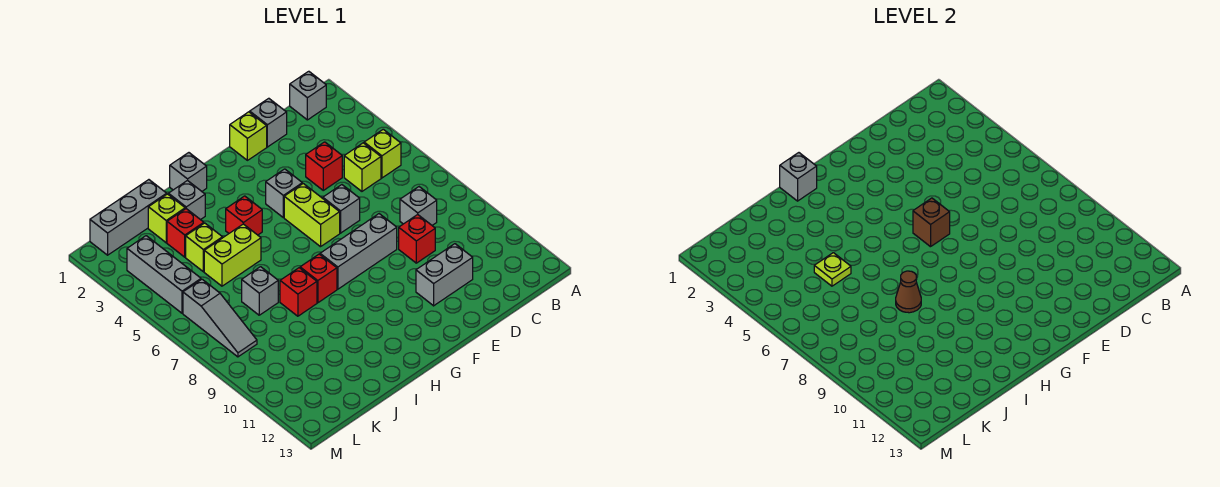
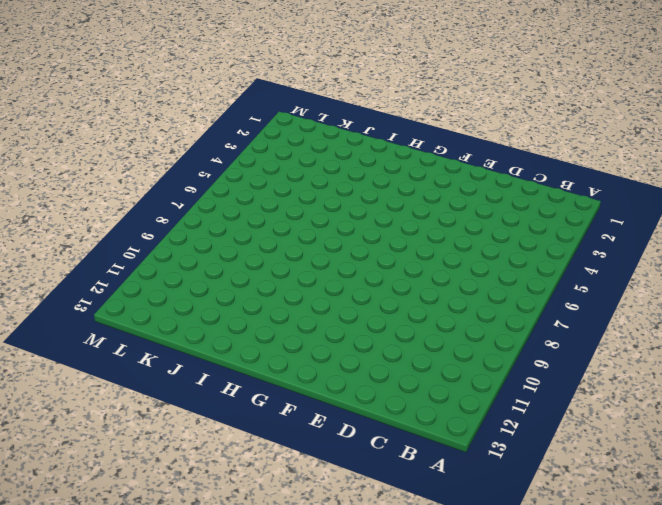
none -> grey brick B1 level 1
none -> lime brick B5 level 1
none -> lime brick C5 level 1
none -> grey brick C8 level 1

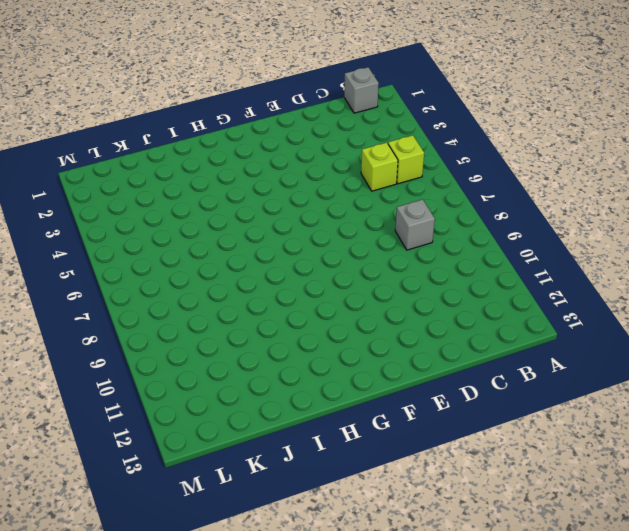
none -> grey brick D1 level 1
none -> red brick D4 level 1
none -> red brick D9 level 1
none -> grey brick D11:E11 level 1

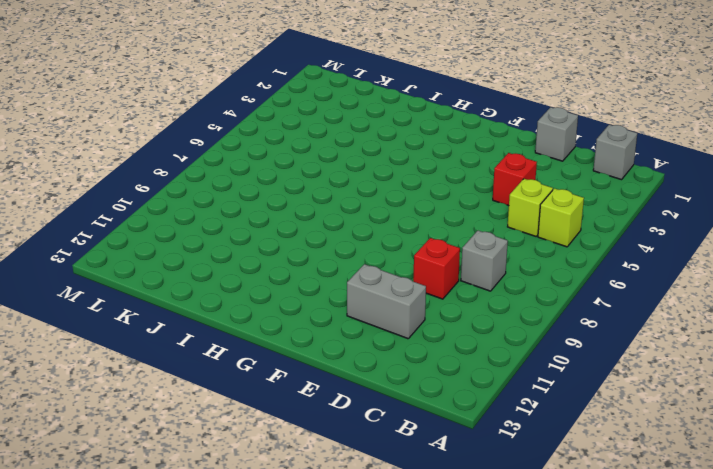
none -> lime brick E1 level 1
none -> grey brick E6 level 1
none -> grey brick E8:G8 level 1
none -> grey brick F4 level 1

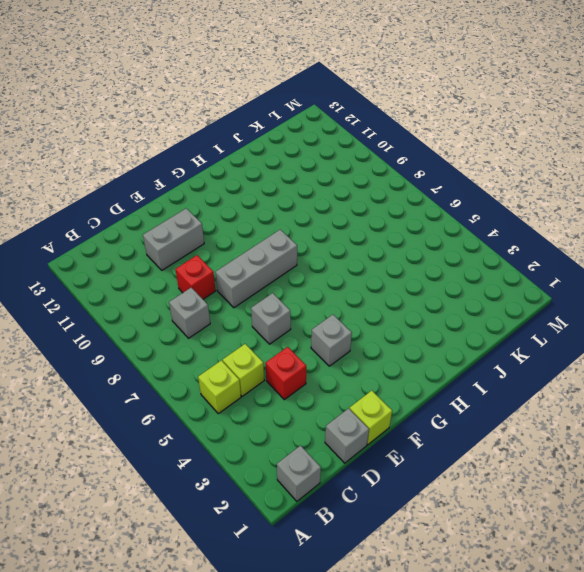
none -> lime brick F5:F6 level 1
none -> grey brick H1 level 1
none -> red brick H4 level 1
none -> red brick H8 level 1

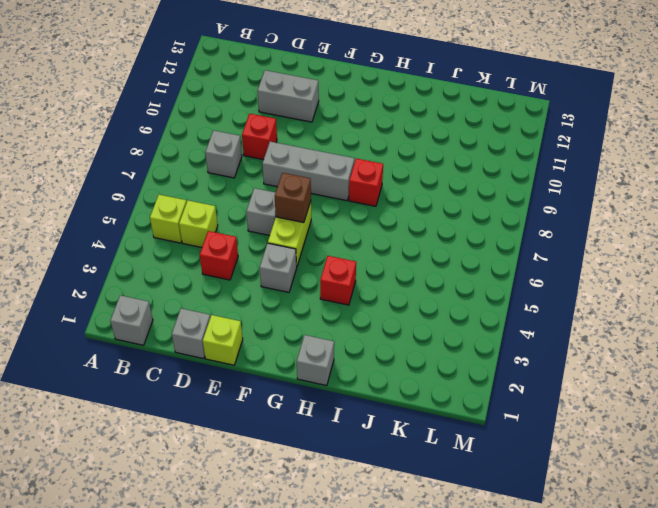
none -> grey brick I2 level 1
none -> lime brick I5:J5 level 1
none -> red brick I8 level 1
none -> grey brick J1:L1 level 1

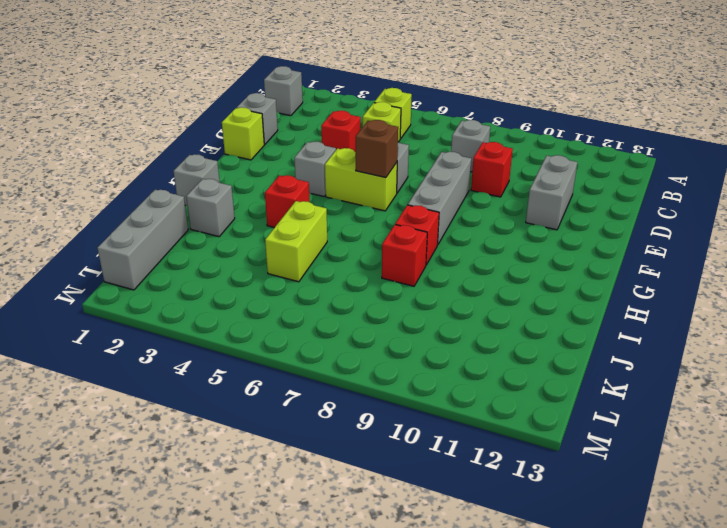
none -> lime brick J2 level 1
none -> red brick J3 level 1
none -> lime brick J4 level 1
none -> grey brick J7 level 1

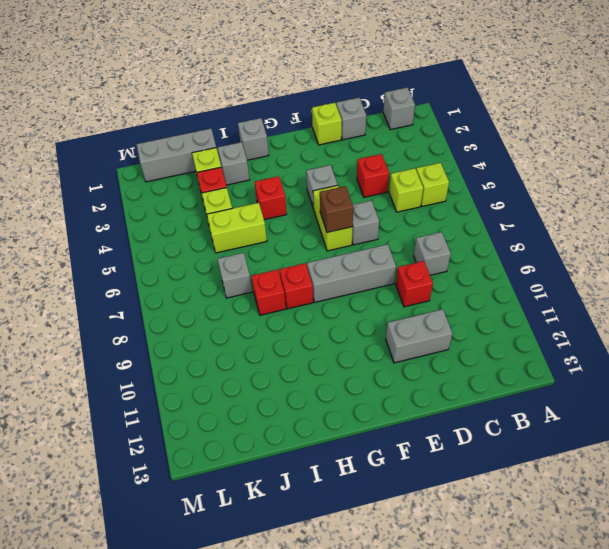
none -> grey brick L3:L5 level 1
none -> grey slope L6:L8 level 1 top 6
none -> grey brick H1 level 2
none -> brown cone I8 level 2

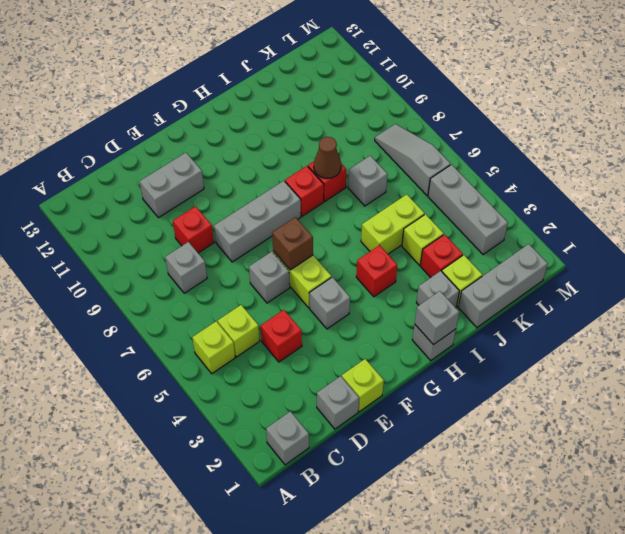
none -> lime plate J5 level 2

